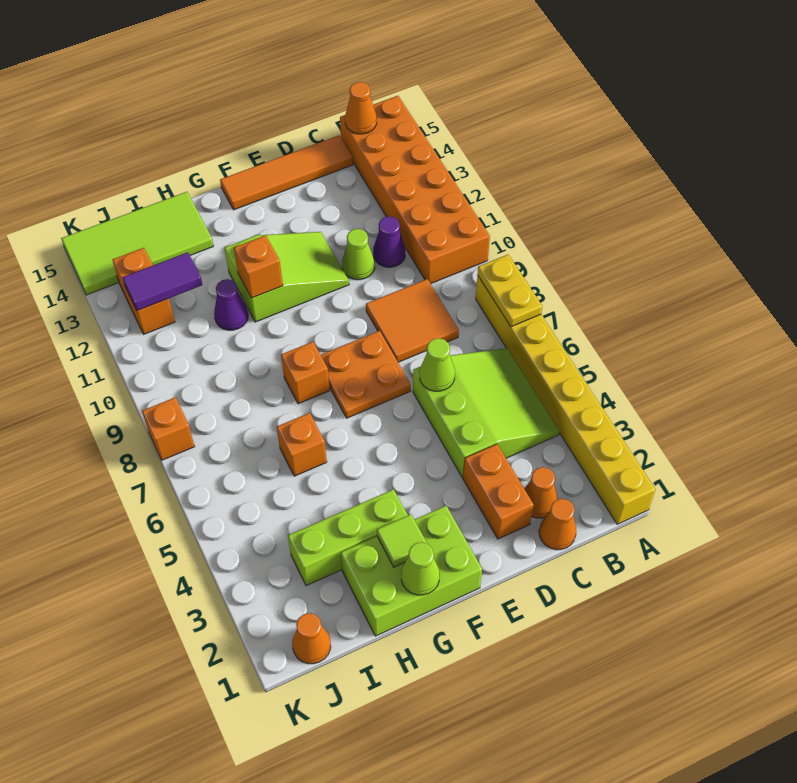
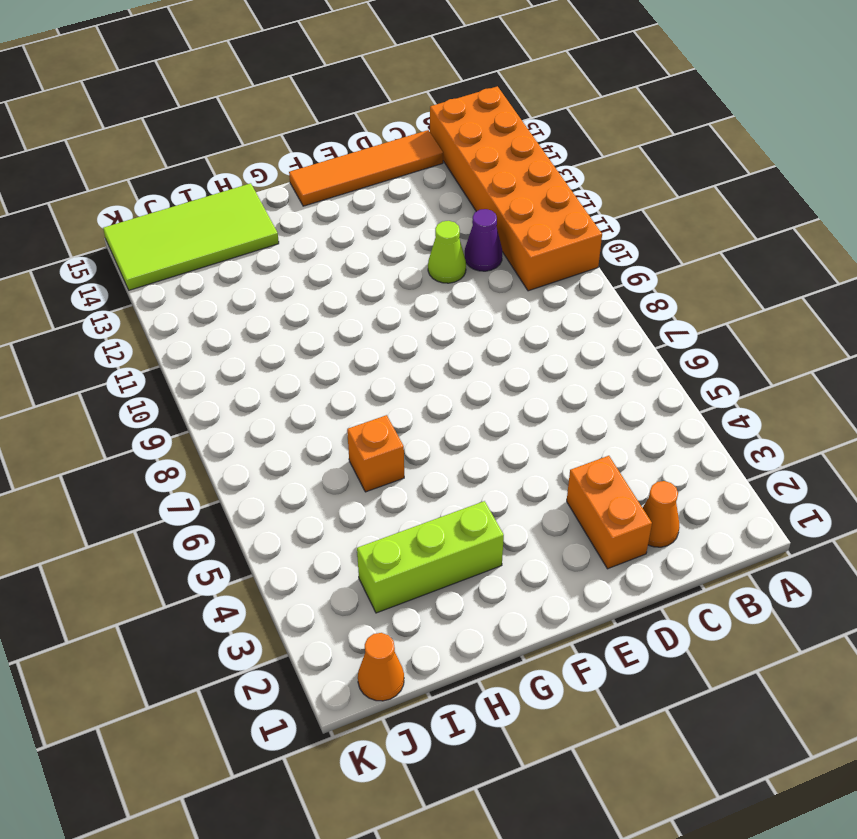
none -> yellow brick A1:A8 level 1
none -> lime slope B4:D6 level 1 top D
none -> orange cone C1 level 1

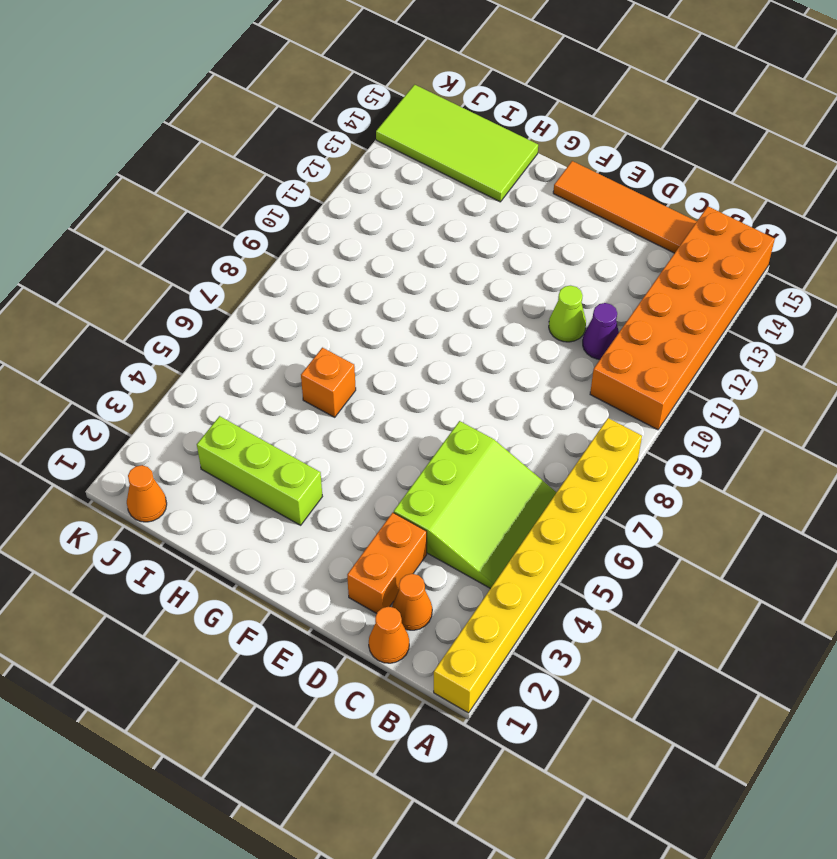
none -> orange tile C8:D9 level 1
none -> orange plate E7:F8 level 1
none -> lime slope E11:G12 level 1 top G

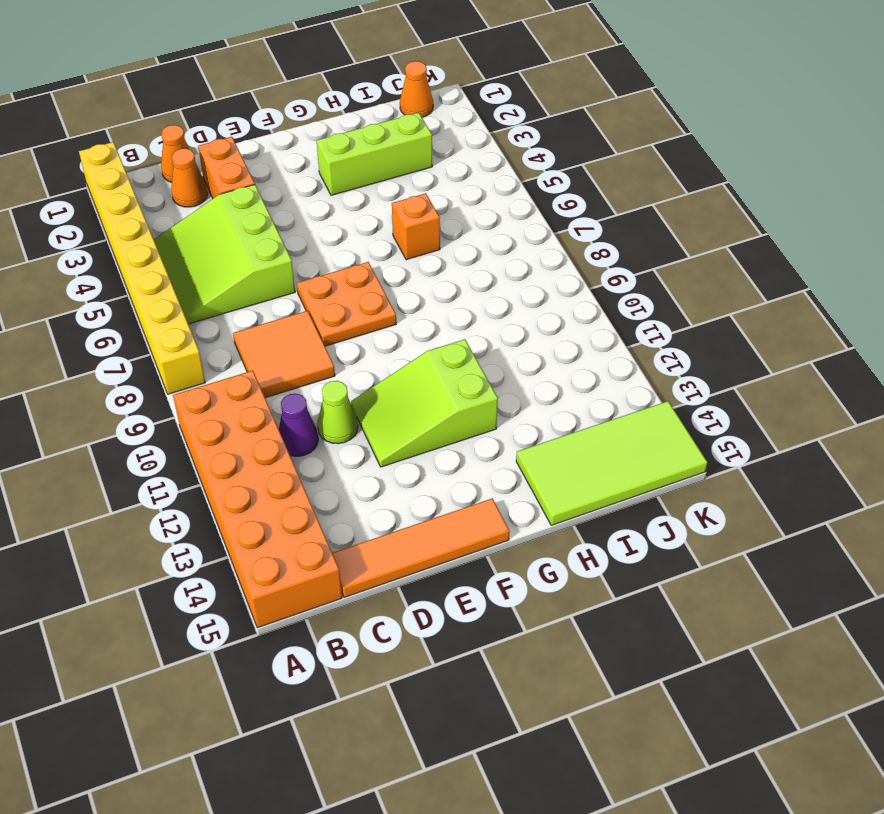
none -> lime brick F1:H2 level 1
none -> orange brick G8 level 1
none -> purple cone H11 level 1

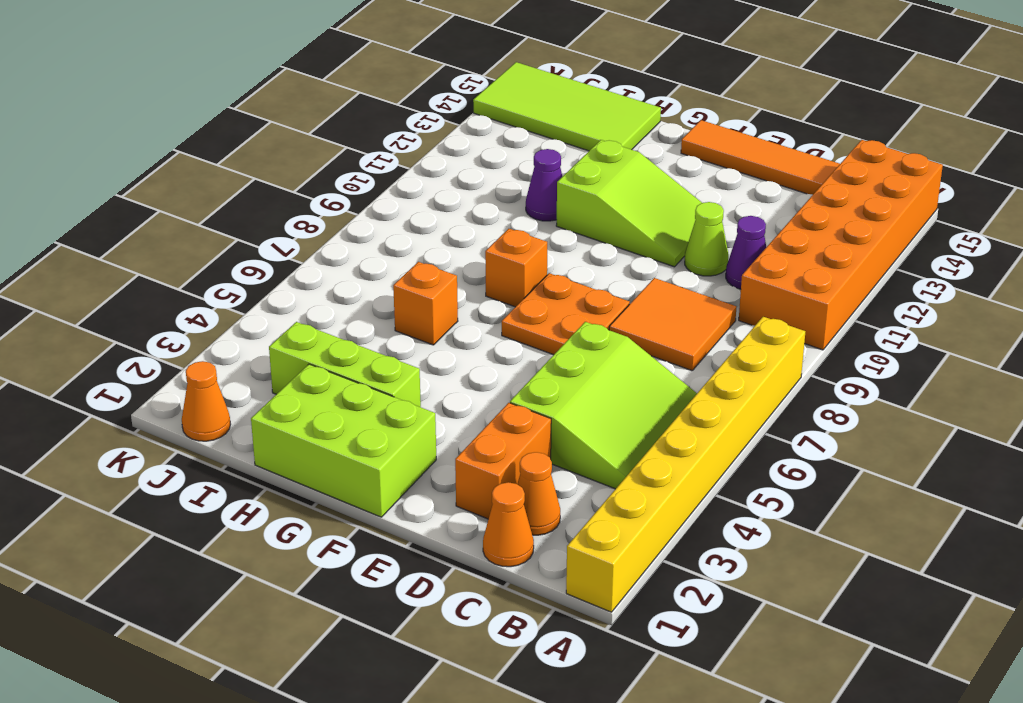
none -> orange brick J12:J13 level 1
none -> orange brick K8 level 1
none -> yellow plate A7:A8 level 2

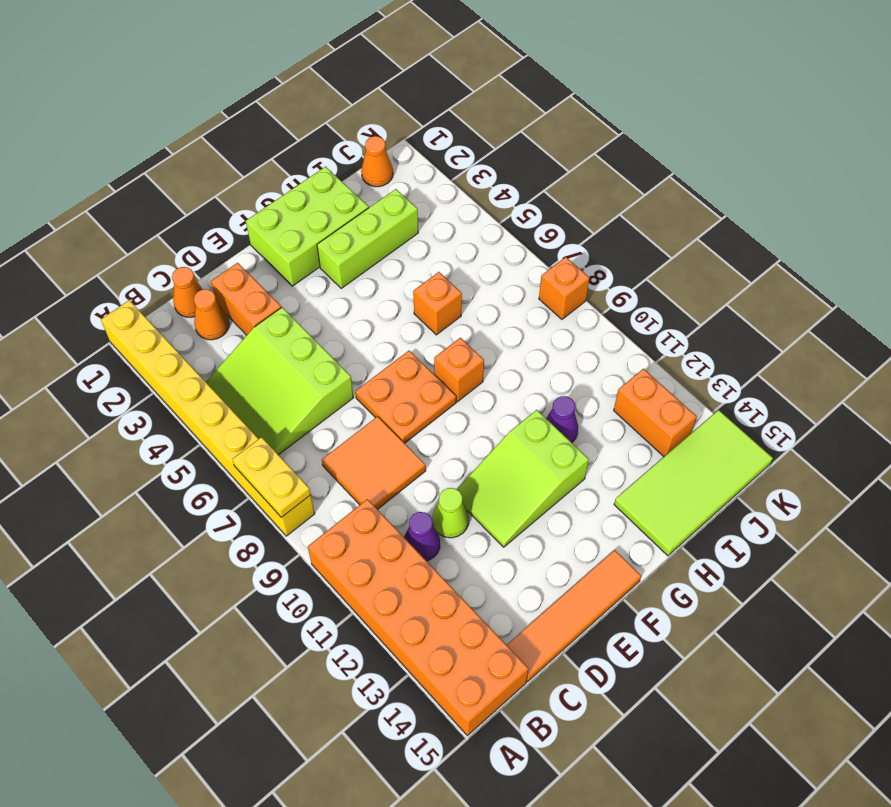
none -> orange cone B15 level 2
none -> lime cone D6 level 2
none -> lime cone G1 level 2

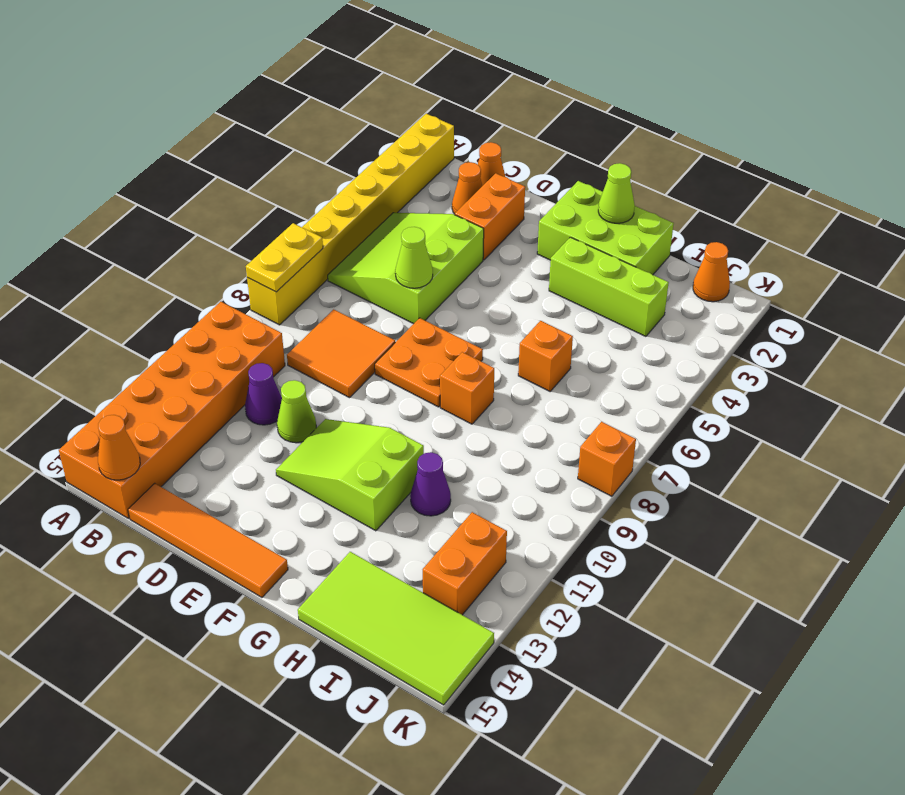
none -> lime tile G2 level 2
none -> orange brick G11 level 2
none -> purple tile I12:J12 level 2

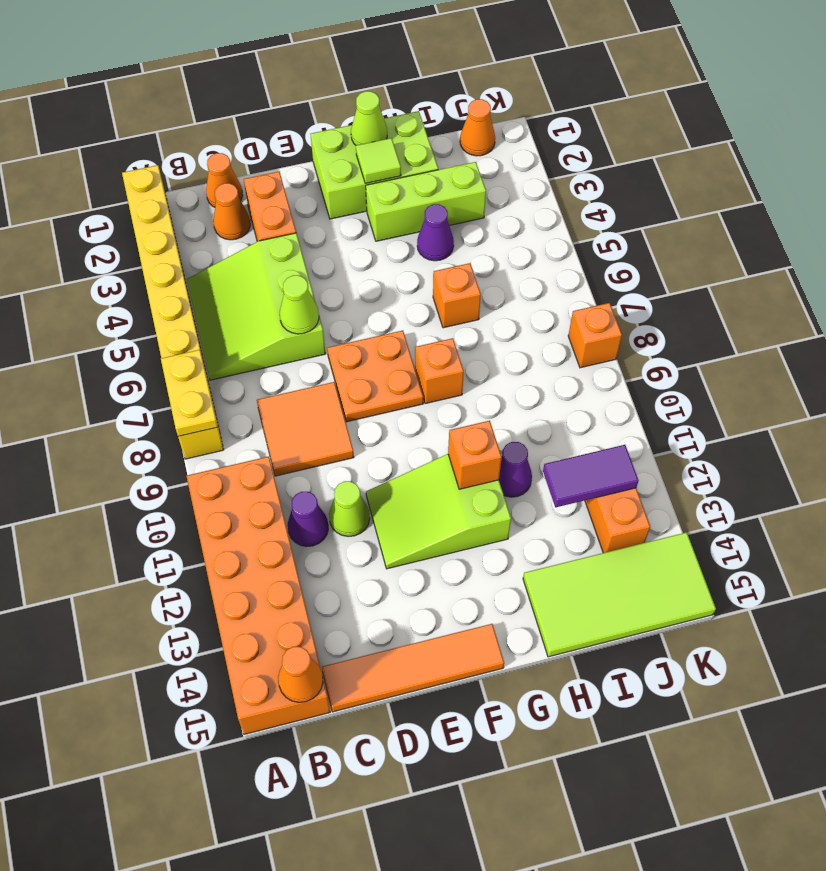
purple cone H4 level 1 -> none

